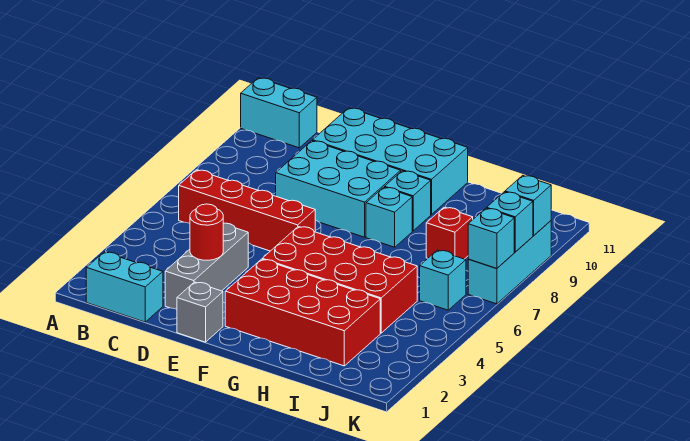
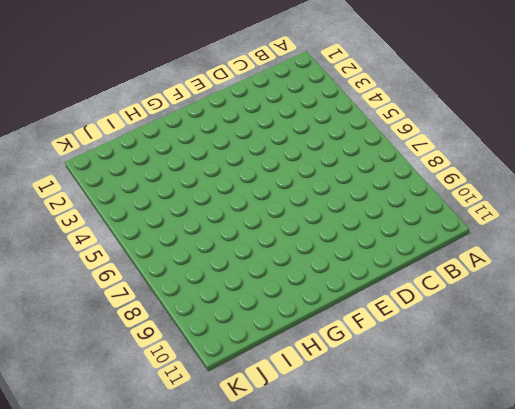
none -> cyan brick A11:B11 level 1
none -> cyan brick B1:C1 level 1
none -> red brick B6:E6 level 1

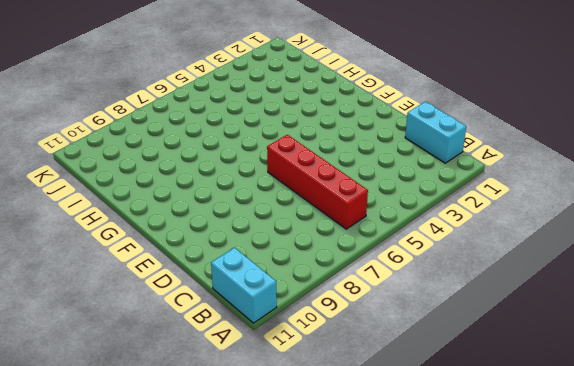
none -> grey brick D2:D4 level 1
none -> cyan brick D8:F9 level 1
none -> cyan brick D10:G11 level 1

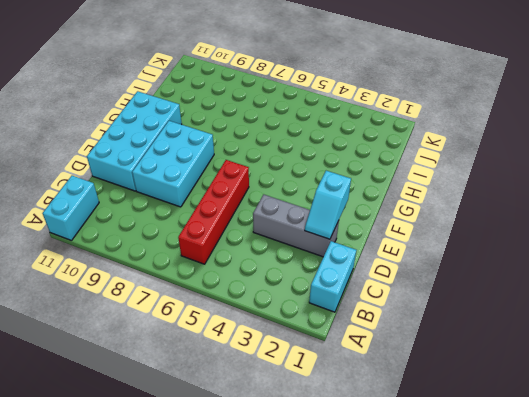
cyan slope D2:E2 level 2 top E -> none
none -> grey brick E1 level 1
none -> red brick F2:I3 level 1
none -> red brick F4:I5 level 1

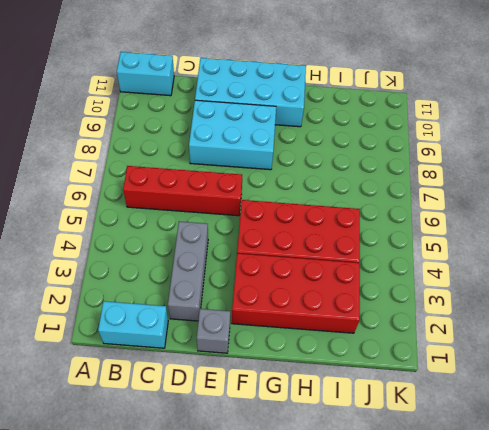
none -> cyan brick G8 level 1
none -> cyan brick G9 level 1
none -> red brick I8 level 1

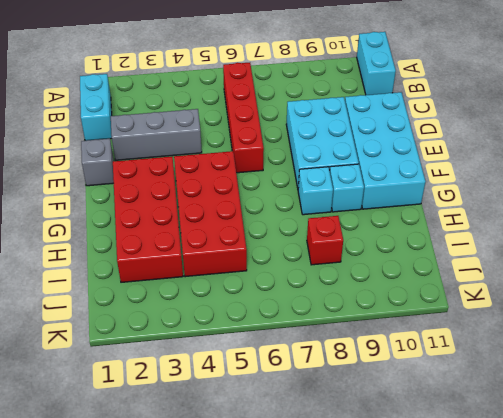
none -> cyan brick J6 level 1
none -> cyan brick K7:K9 level 1
none -> red round brick D3 level 2

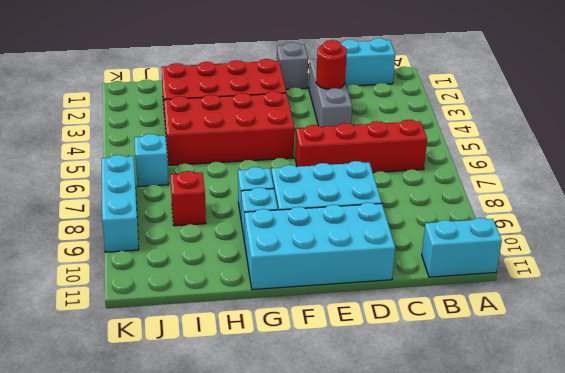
none -> cyan brick K7 level 2
none -> cyan brick K8 level 2
none -> cyan brick K9 level 2

